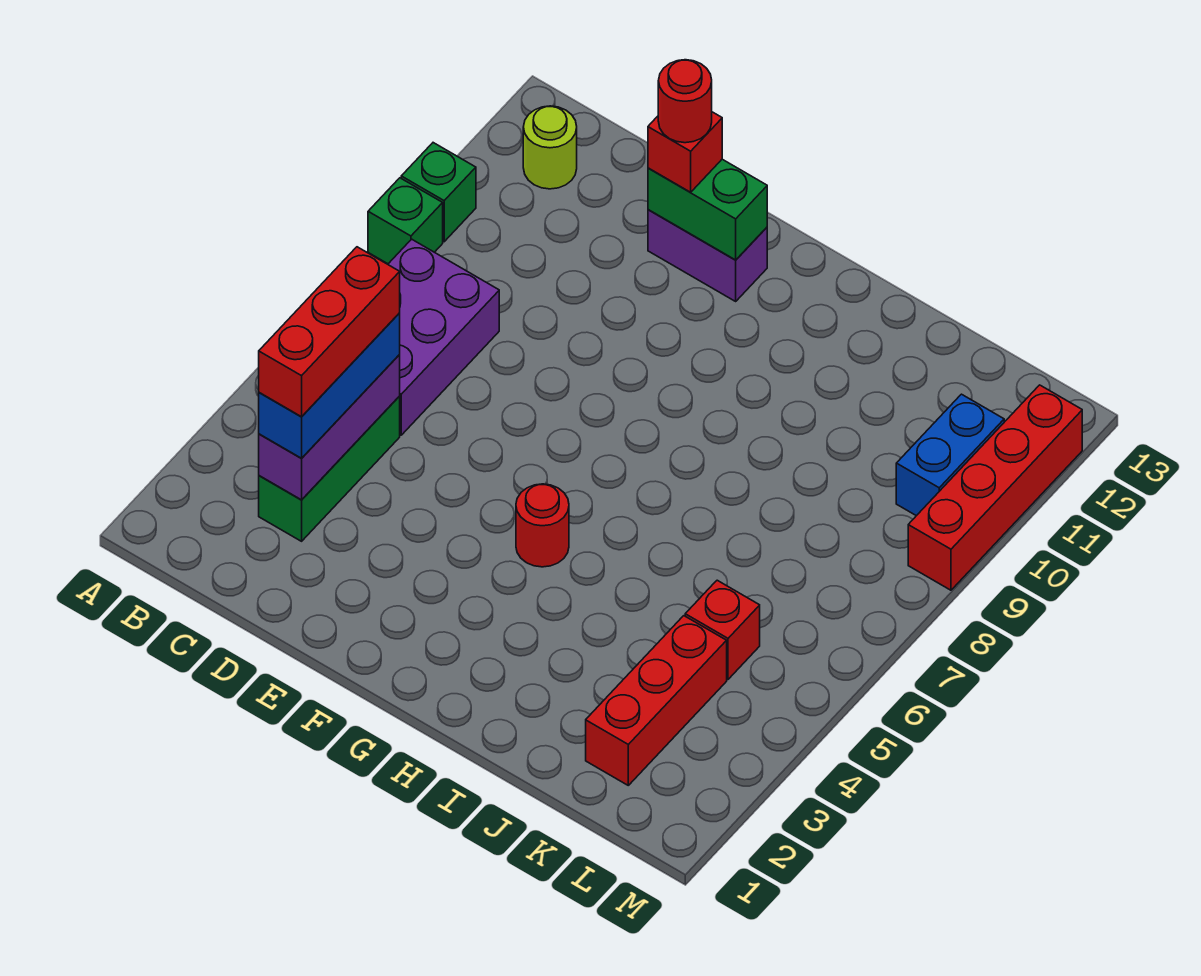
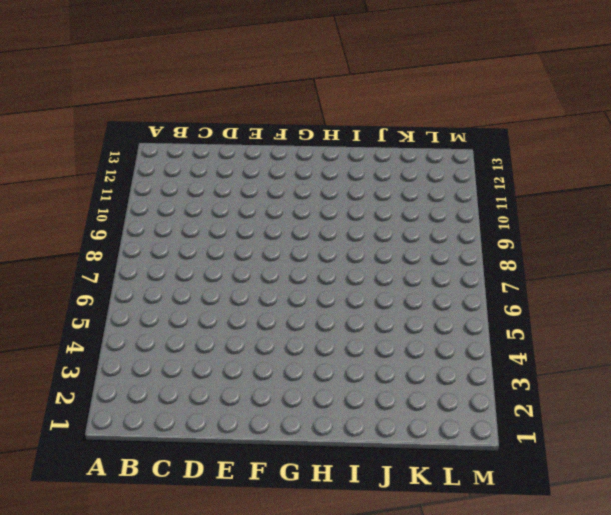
none -> green brick A9 level 1
none -> green brick A10 level 1
none -> purple brick B6:C8 level 1

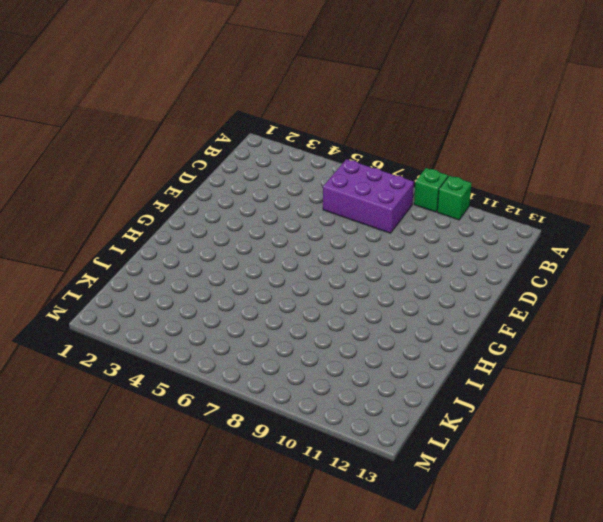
none -> lime round brick B12 level 1
none -> green brick C3:C5 level 1
none -> purple brick E12:F12 level 1

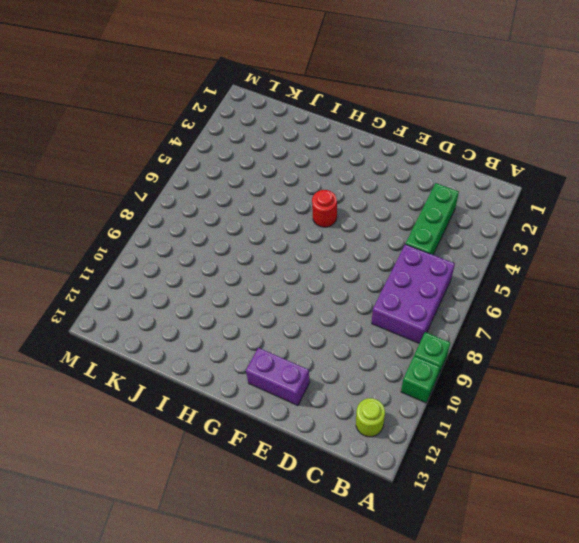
none -> red brick K2:K4 level 1
none -> red brick K5 level 1
none -> blue brick L10:L11 level 1

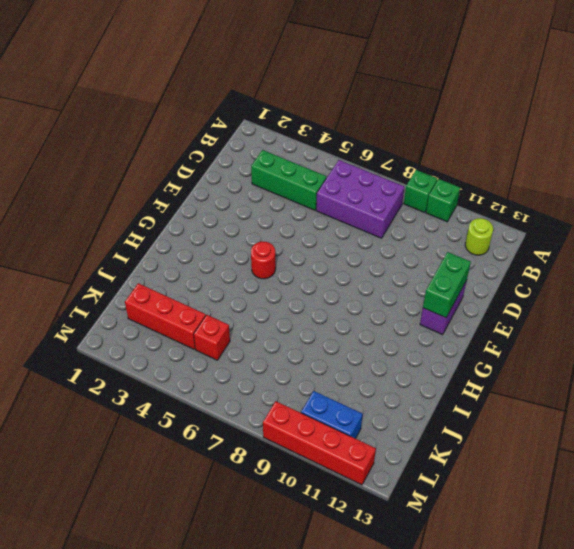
none -> purple brick C3:C5 level 2
none -> blue brick C3:C5 level 3
none -> red brick E12 level 3

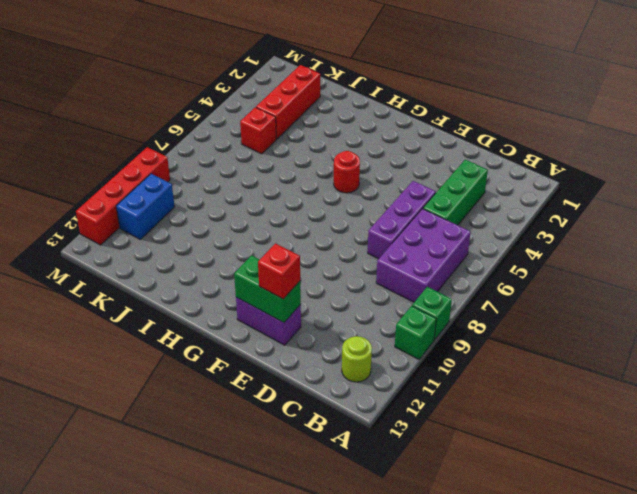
purple brick D5:D7 level 1 -> purple brick C3:C5 level 2
none -> blue brick C3:C5 level 3
none -> red brick C3:C5 level 4
none -> red round brick E12 level 4

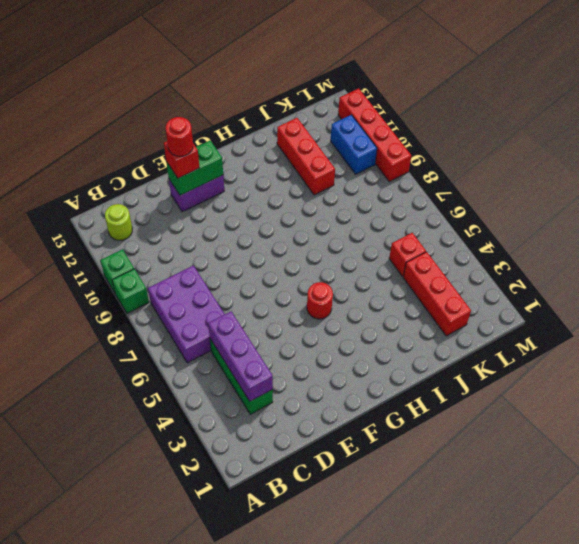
red brick J10:J12 level 1 -> red brick C3:C5 level 4
none -> blue brick C3:C5 level 3

